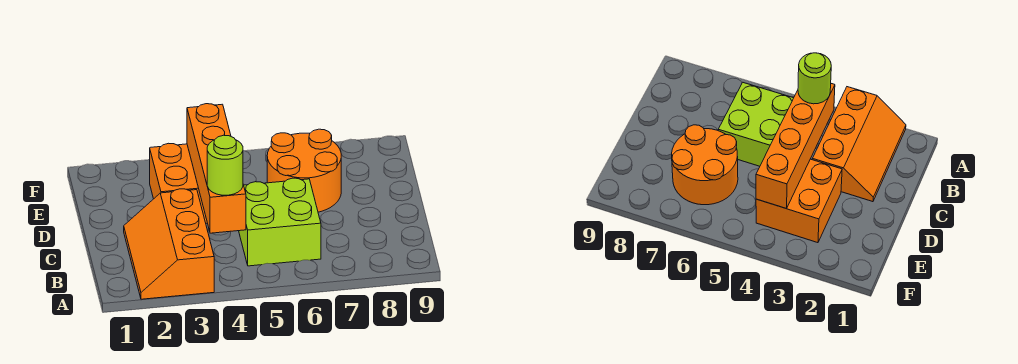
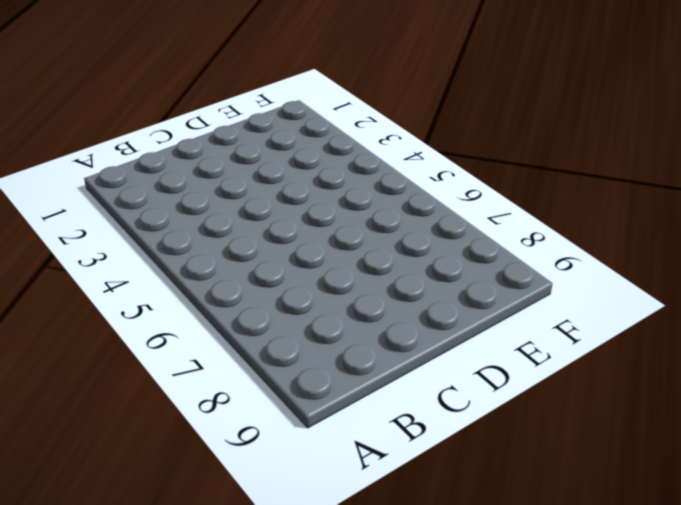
none -> orange slope A2:C3 level 1 top 3
none -> lime brick B5:C6 level 1

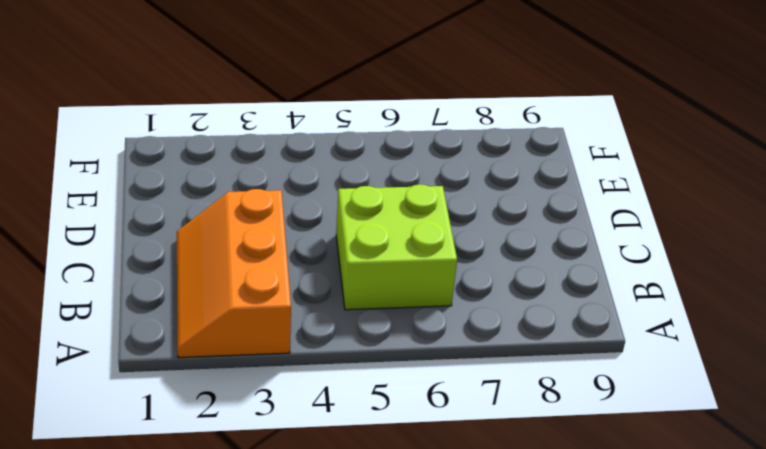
none -> orange brick D3:E4 level 1
none -> orange round brick D6:E7 level 1

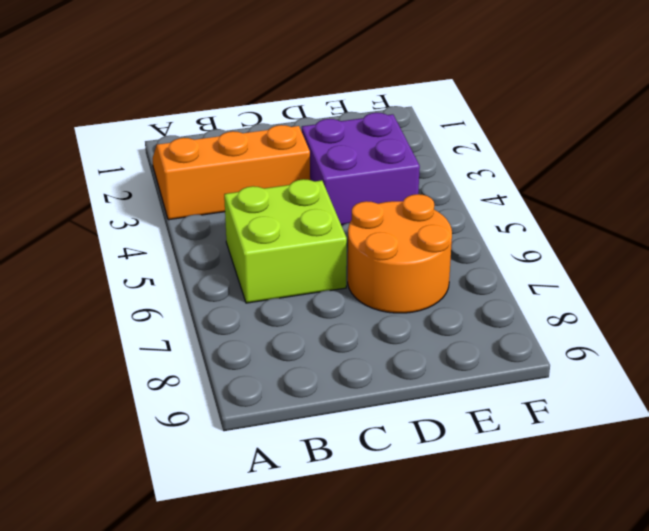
purple brick D3:E4 level 1 -> orange brick D3:E4 level 1
none -> orange brick B4:E4 level 2
none -> lime round brick B4 level 3

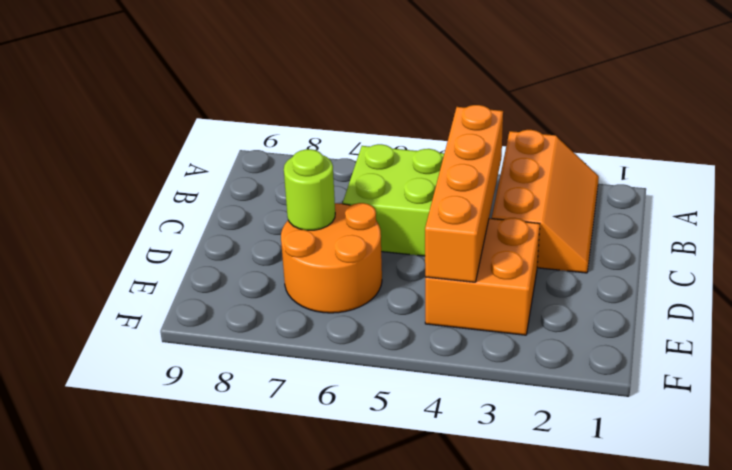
lime round brick D7 level 2 -> lime round brick B4 level 3

